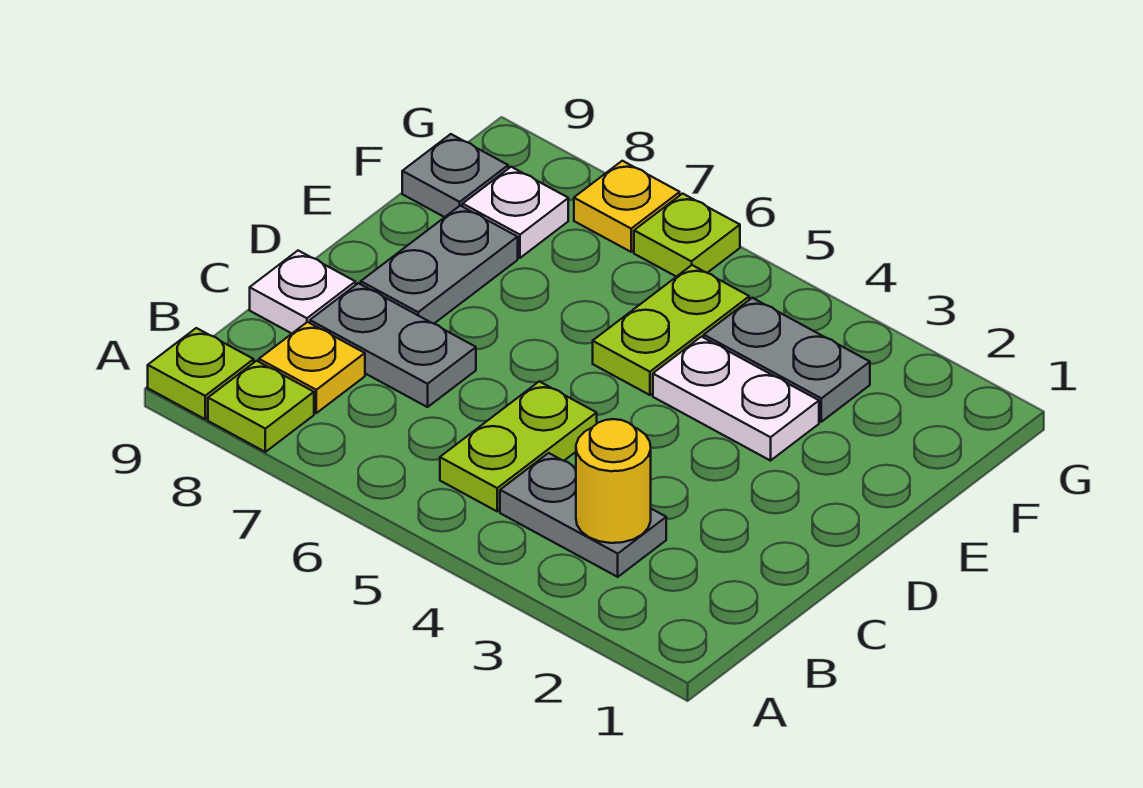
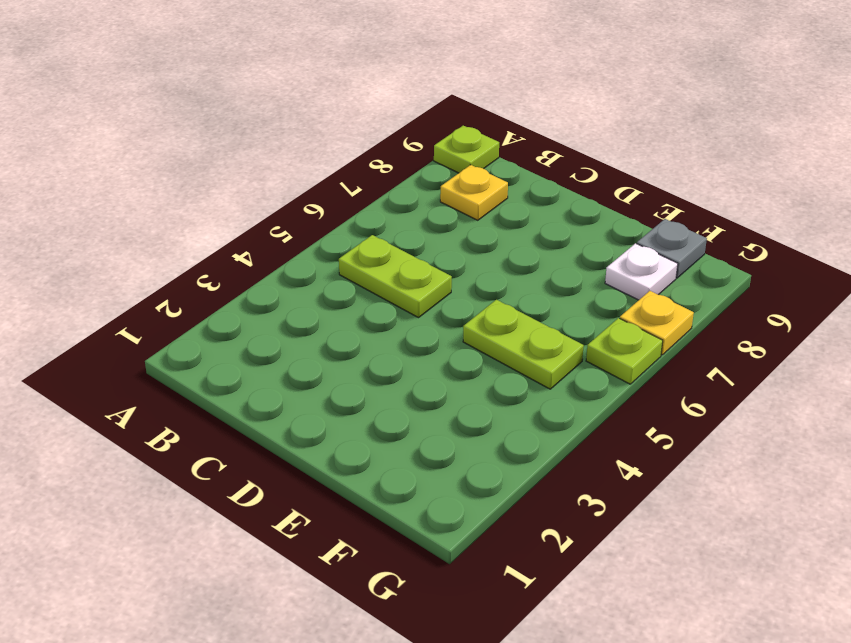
none -> lime plate A8 level 1
none -> grey plate B3:B4 level 1
none -> grey plate C7:C8 level 1

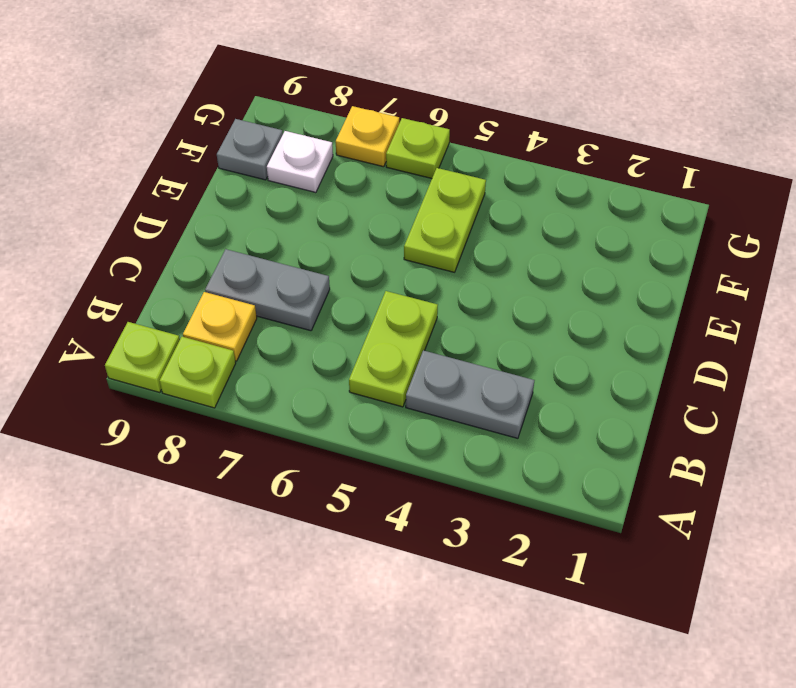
none -> white plate C9 level 1
none -> grey plate D8:E8 level 1
none -> white plate E3:E4 level 1

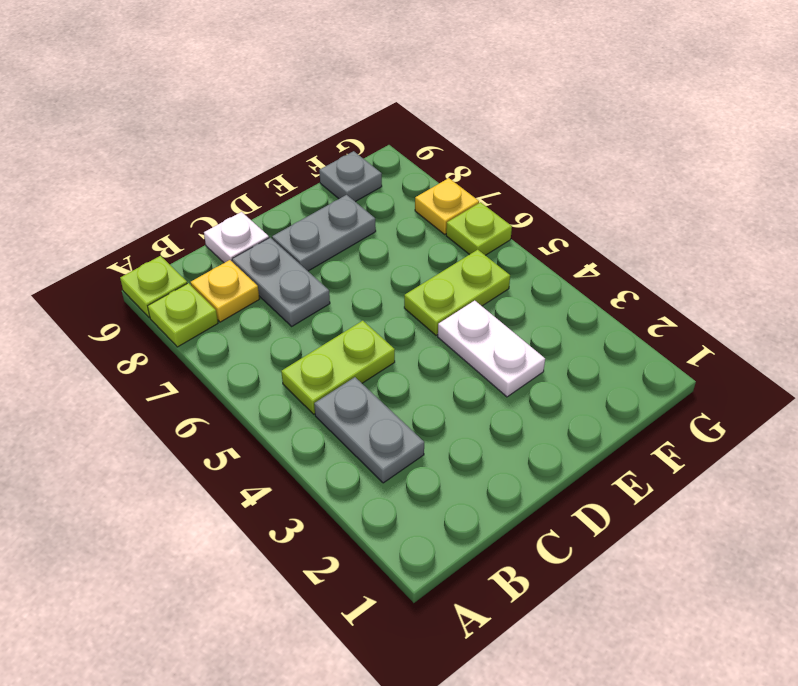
none -> grey plate F3:F4 level 1
none -> white plate F8 level 1
none -> yellow round brick B3 level 2

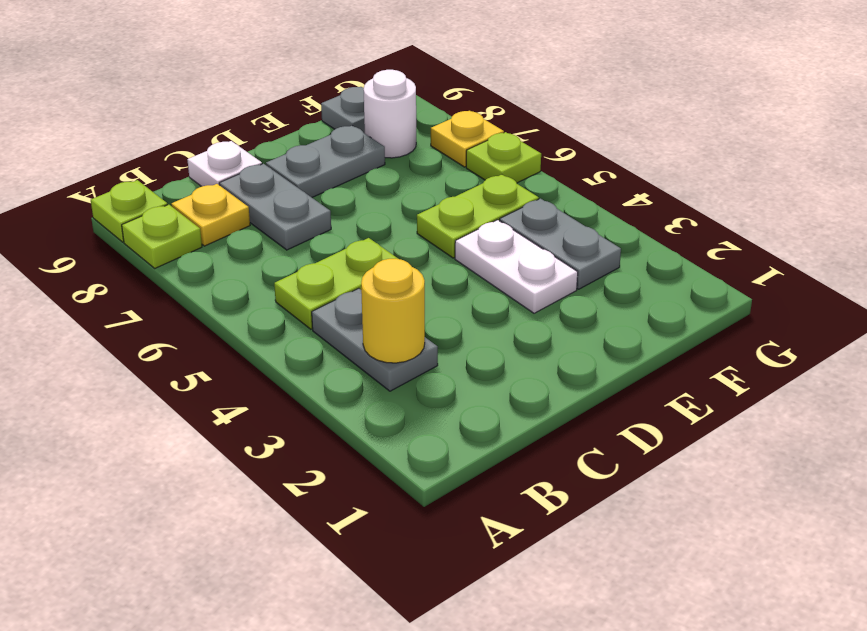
white round brick F8 level 1 -> white plate F8 level 1

